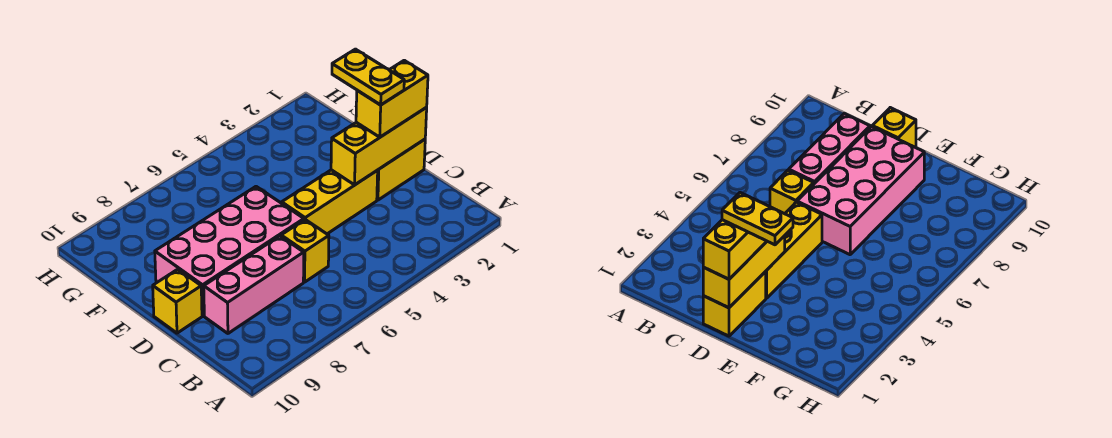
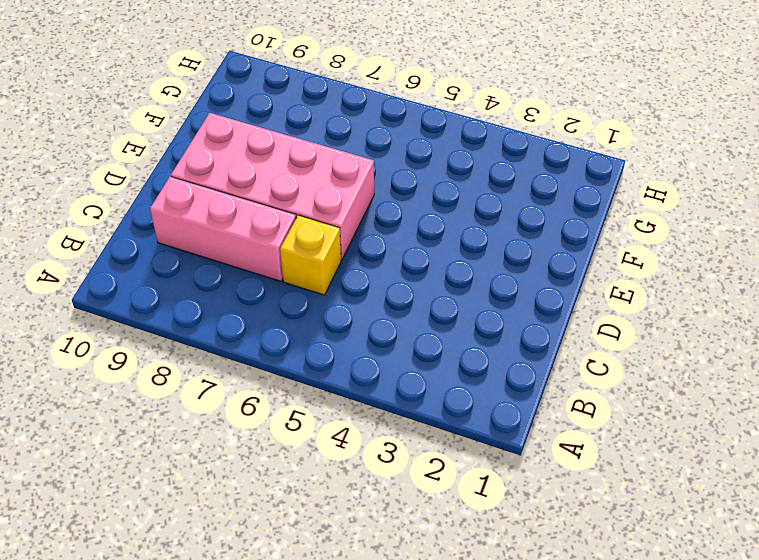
none -> yellow brick D1:D2 level 1
none -> yellow brick D3:D5 level 1

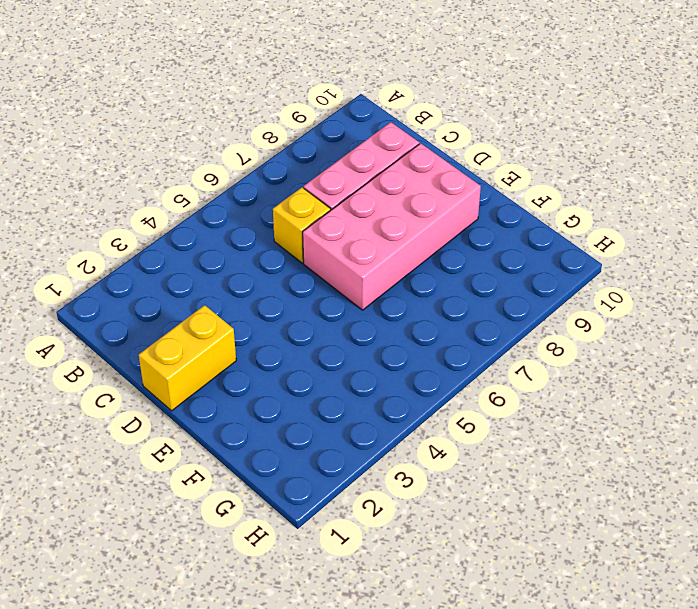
none -> yellow brick D3:D5 level 1
none -> yellow brick D10 level 1

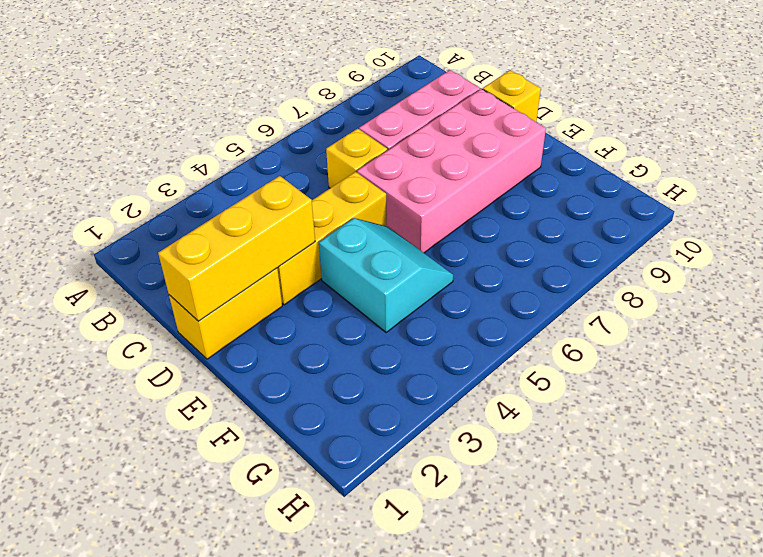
cyan slope E4:F5 level 1 top 4 -> none
none -> yellow brick D1:D2 level 3
none -> yellow plate D2:E2 level 4

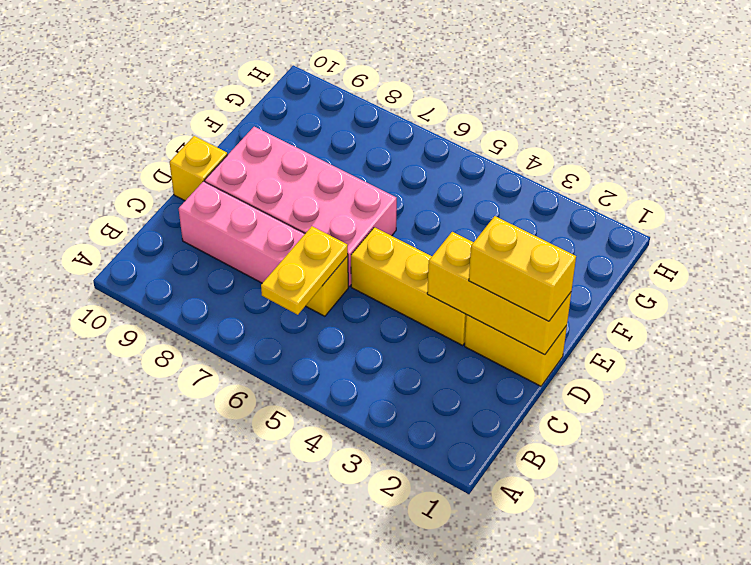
yellow plate B6:C6 level 2 -> yellow plate D2:E2 level 4

